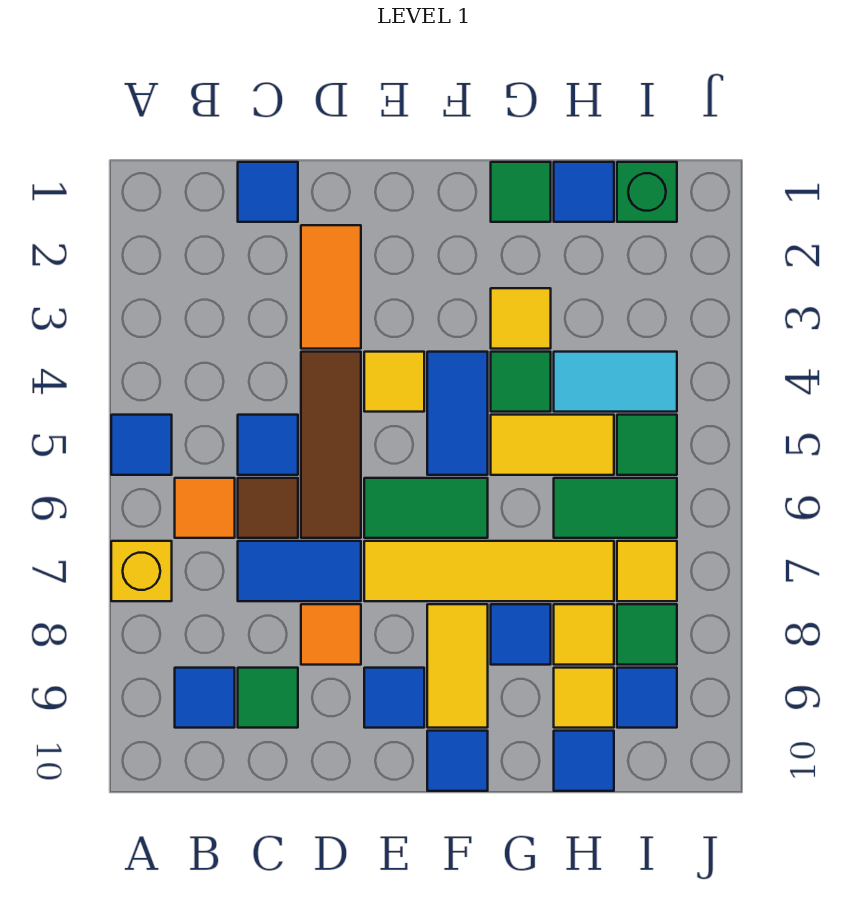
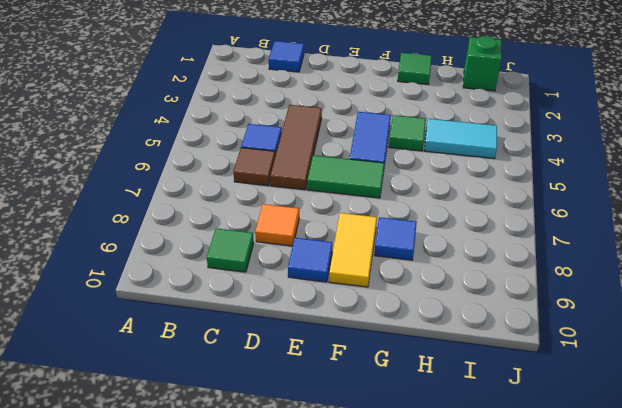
none -> blue tile A5 level 1
none -> yellow brick A7 level 1
none -> orange tile B6 level 1
none -> blue tile B9 level 1

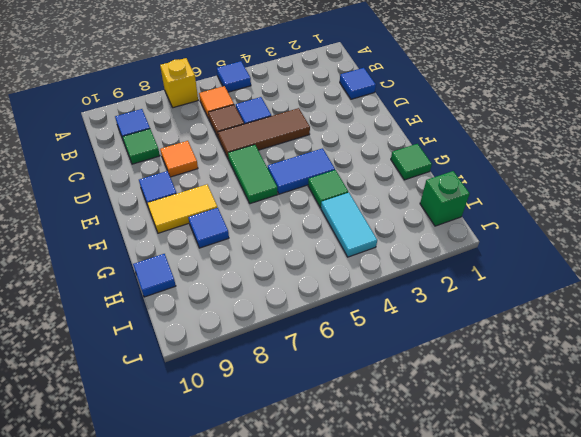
none -> blue tile C7:D7 level 1
none -> orange tile D2:D3 level 1
none -> yellow tile E4 level 1
none -> yellow tile E7:H7 level 1

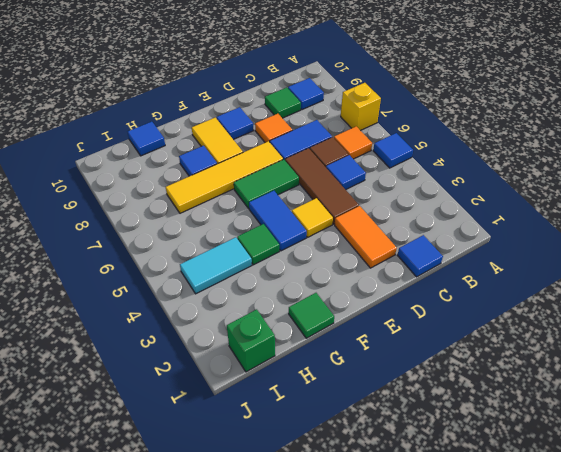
none -> blue tile F10 level 1
none -> yellow tile G3 level 1
none -> yellow tile G5:H5 level 1
none -> blue tile H1 level 1

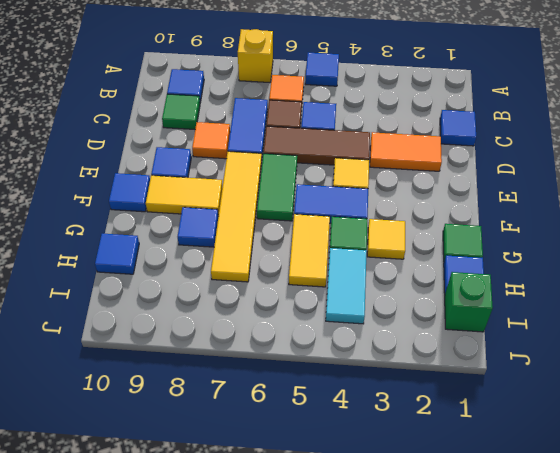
none -> green tile H6:I6 level 1
none -> yellow tile H8 level 1
none -> yellow tile H9 level 1
none -> green tile I5 level 1

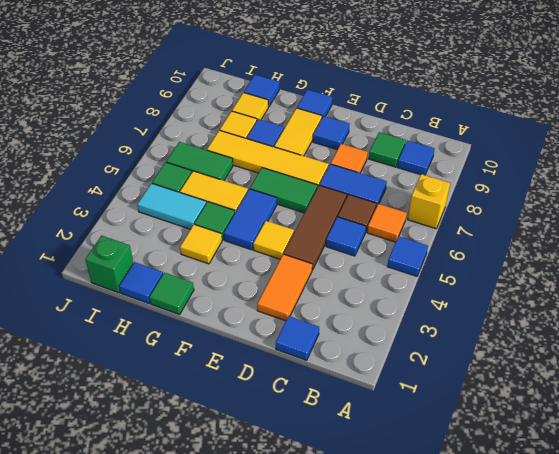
none -> yellow tile I7 level 1
none -> green tile I8 level 1
none -> blue tile I9 level 1

